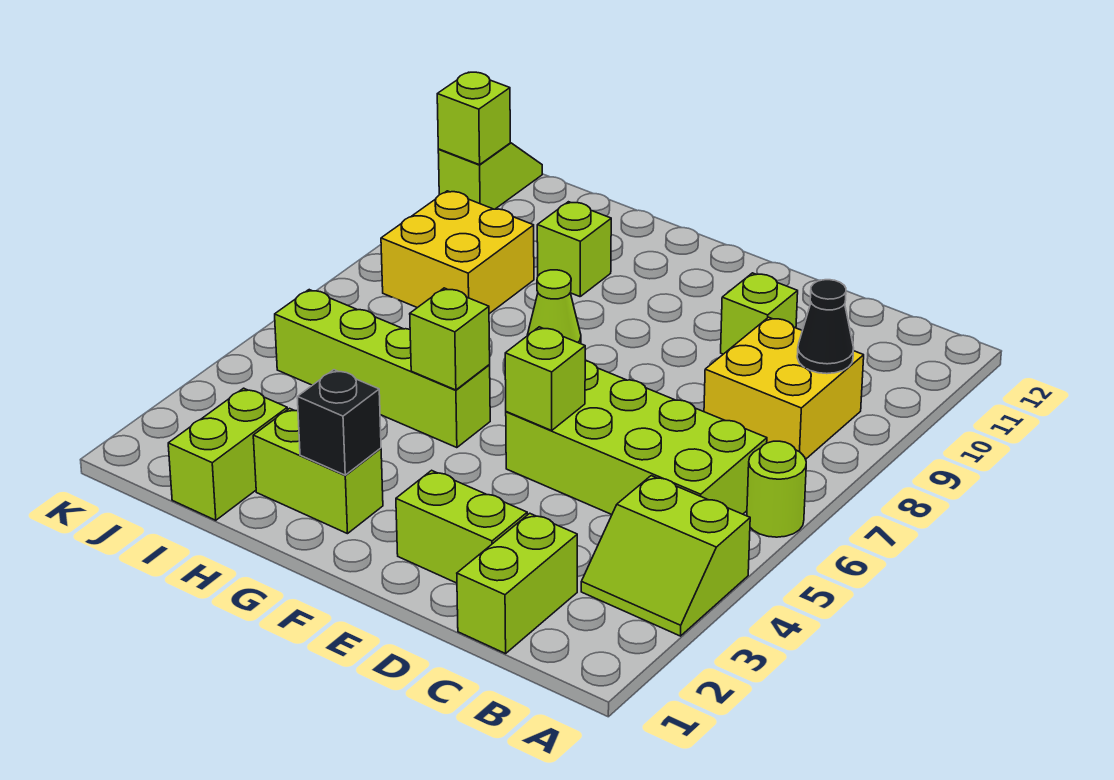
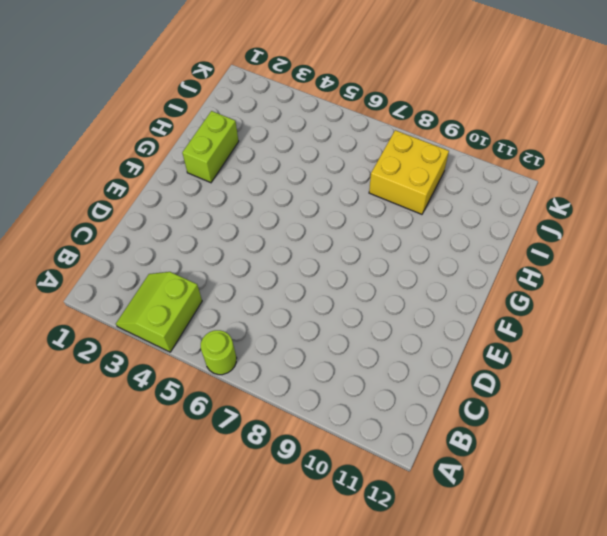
none -> lime brick B5:E6 level 1
none -> yellow brick B8:C9 level 1
none -> lime brick C1:C2 level 1

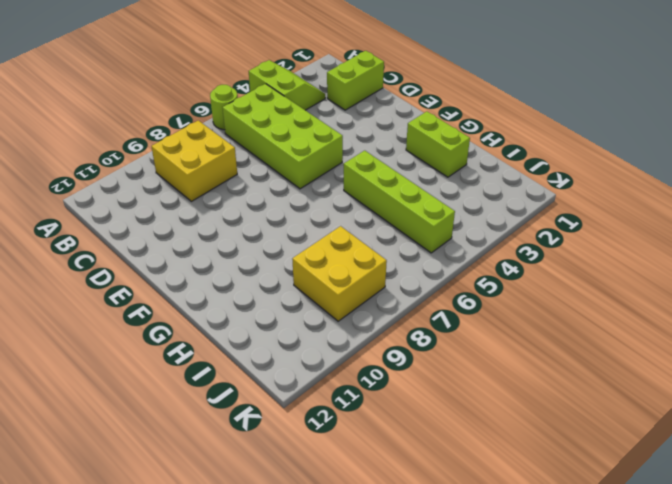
none -> lime brick D2:E2 level 1
none -> lime brick D10 level 1
none -> lime cone G8 level 1

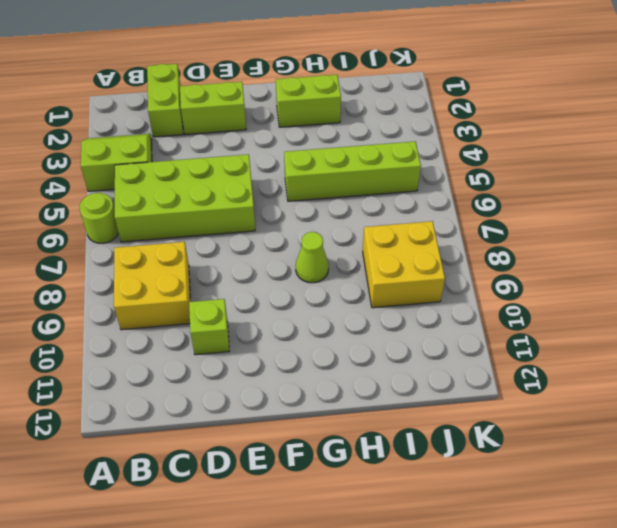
none -> lime brick H10 level 1
none -> lime brick I1:I2 level 1
none -> lime slope K11:K12 level 1 top 11

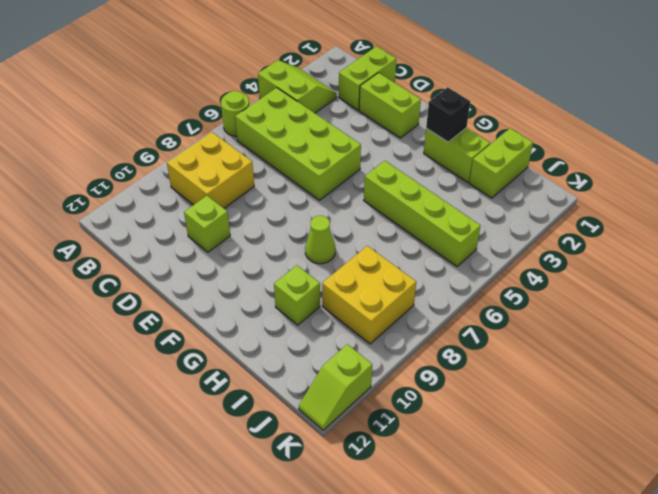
none -> black cone B9 level 2
none -> lime brick E5 level 2
none -> lime brick G5 level 2

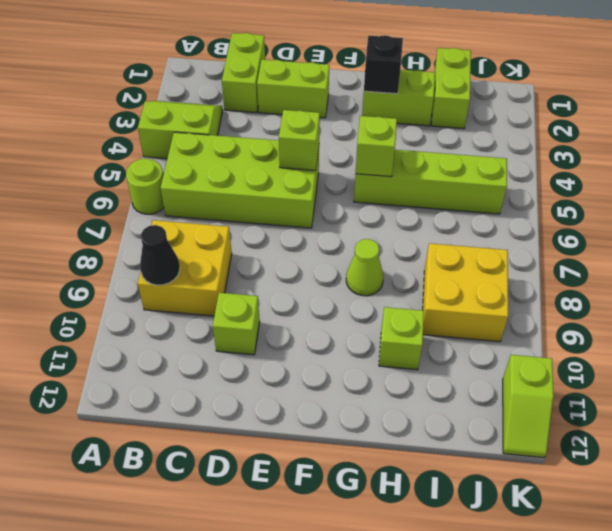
none -> lime brick K11 level 2

